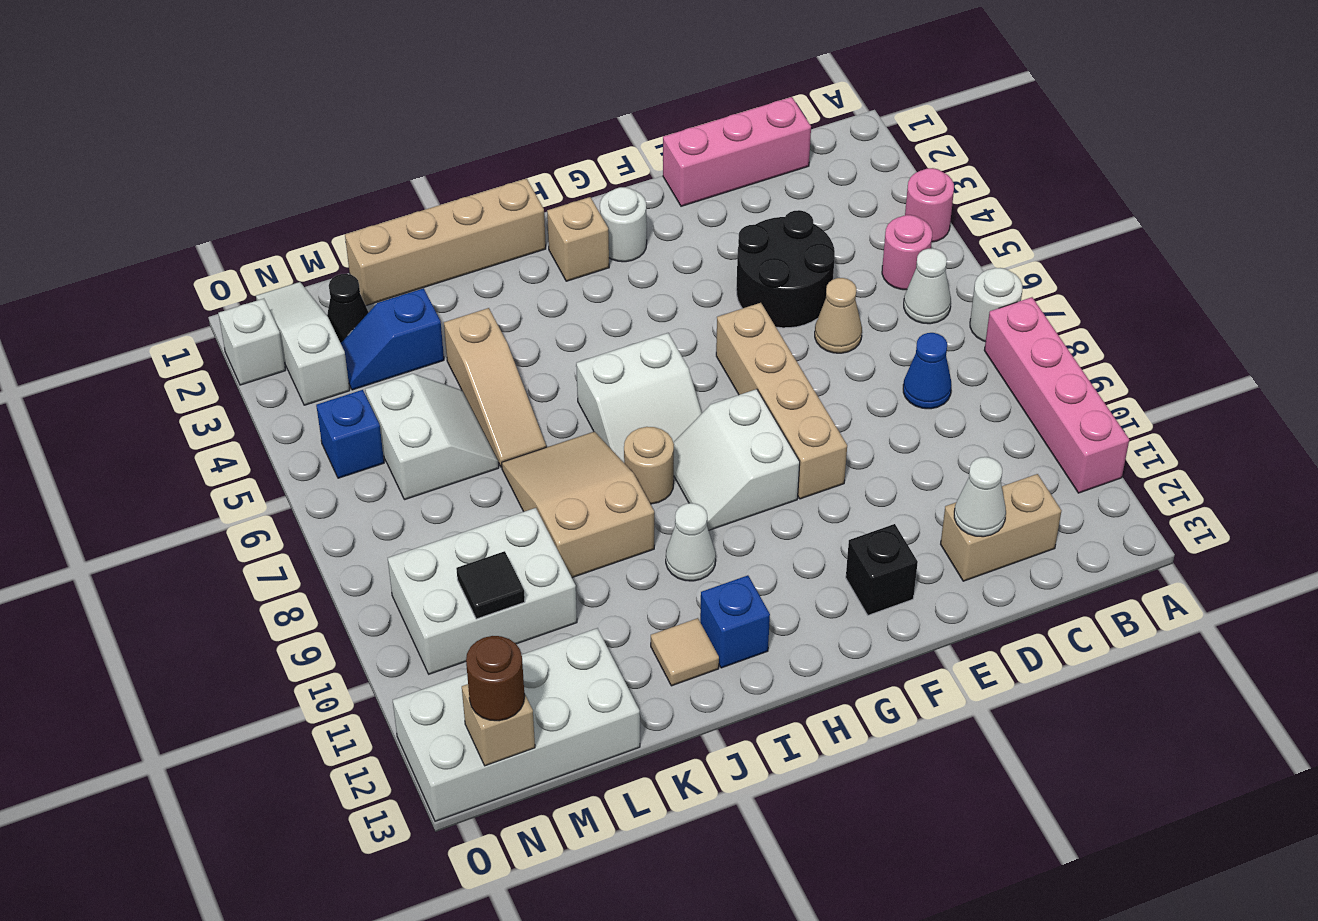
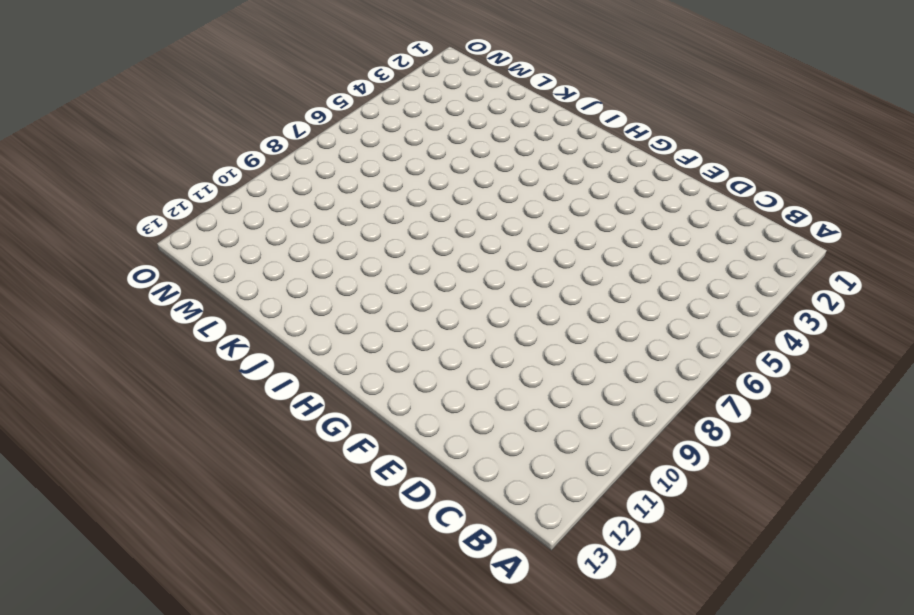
none -> pink round brick A4 level 1
none -> white round brick A7 level 1
none -> pink brick A8:A11 level 1
none -> pink round brick B5 level 1

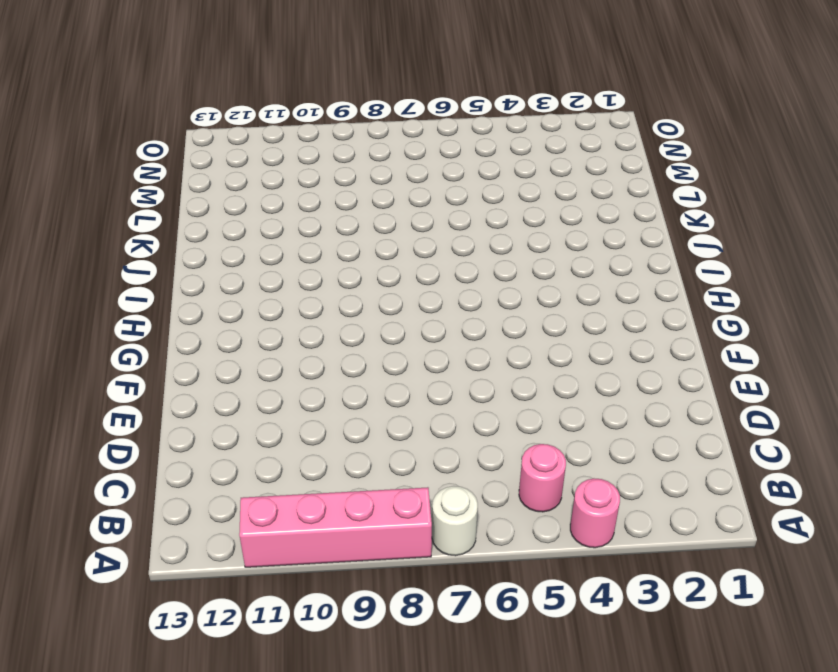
none -> white cone B6 level 1
none -> pink brick C1:E1 level 1
none -> blue cone C8 level 1
none -> tan brick C12:D12 level 1

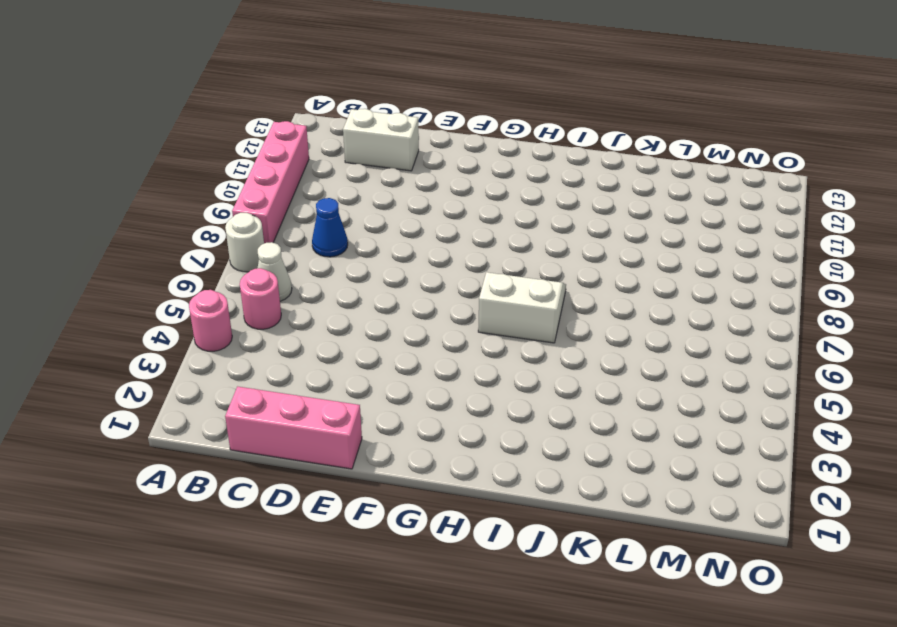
white brick C12:D12 level 1 -> tan brick C12:D12 level 1
none -> black round brick D4:E5 level 1
none -> tan cone D6 level 1
none -> tan brick F6:F9 level 1
none -> black brick F12 level 1

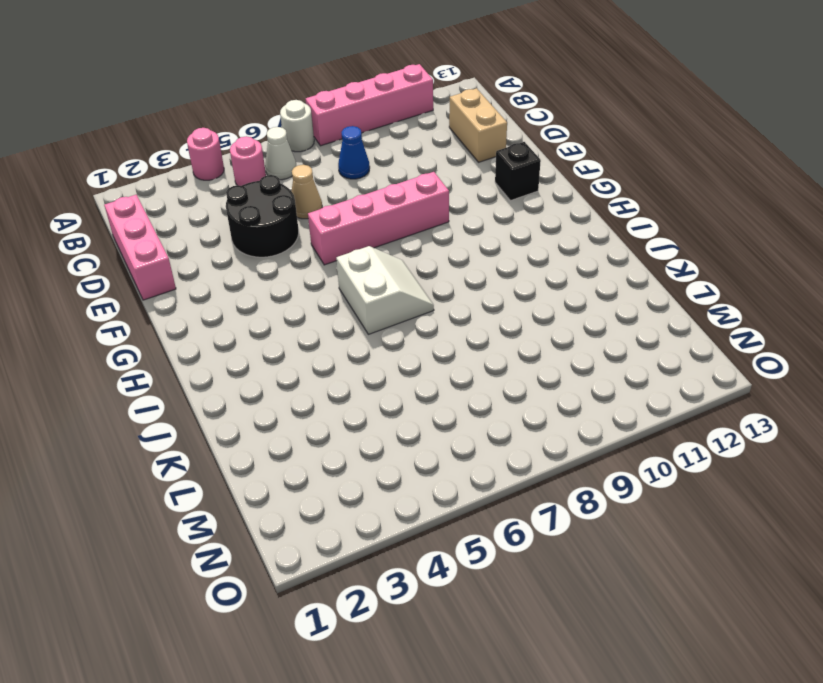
pink brick F6:F9 level 1 -> tan brick F6:F9 level 1
none -> white round brick G2 level 1
none -> white slope G8:H9 level 1 top G
none -> tan brick H2 level 1
none -> tan brick I1:L1 level 1

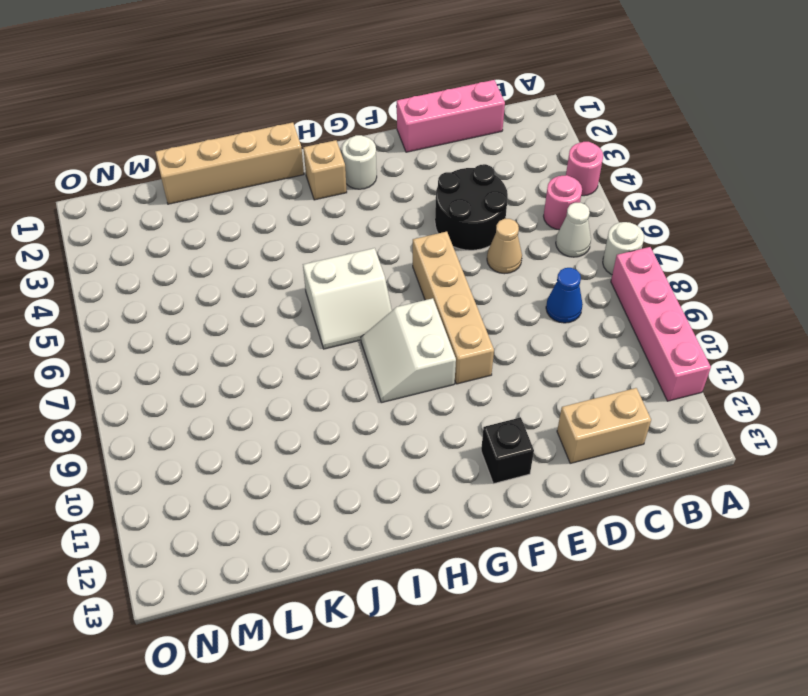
none -> tan round brick I8 level 1
none -> white cone I10 level 1
none -> blue brick I12 level 1
none -> tan slope J7:K9 level 1 top 9

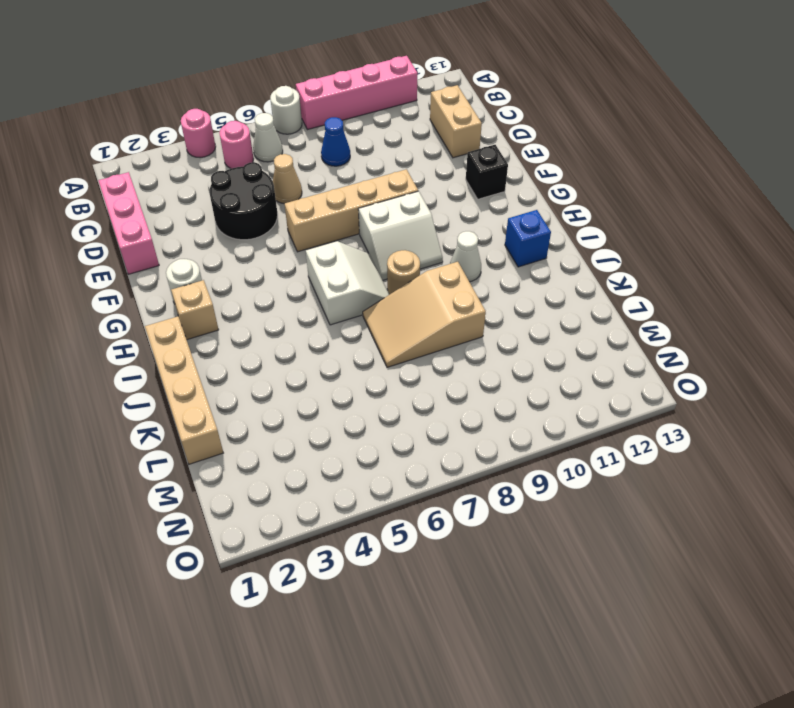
none -> tan tile J12 level 1
none -> tan slope K4:K6 level 1 top 4
none -> blue slope L3:M3 level 1 top L
none -> white slope L5:M6 level 1 top M

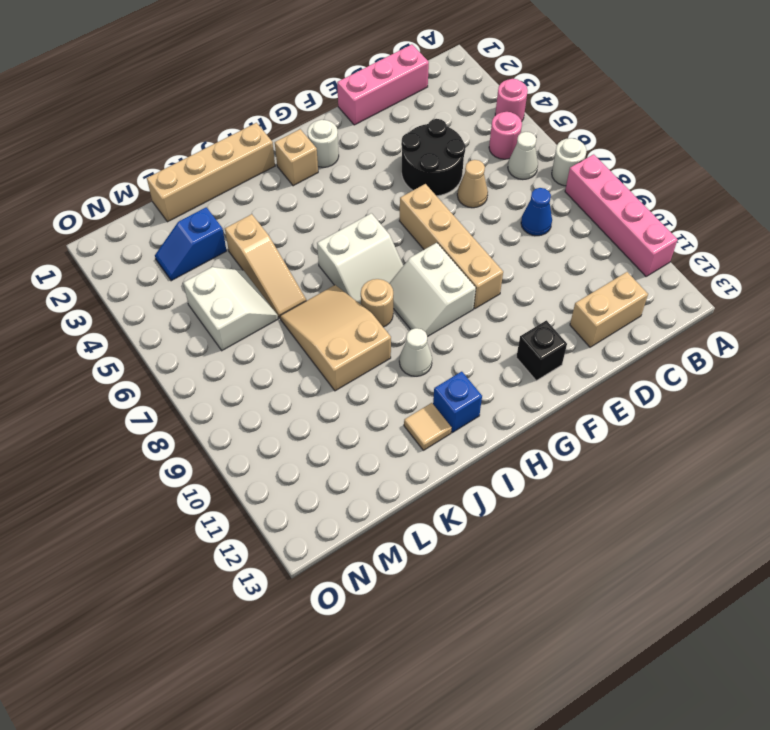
none -> white brick L9:N10 level 1
none -> white brick L12:O13 level 1
none -> black cone M2 level 1
none -> white slope N1:N3 level 1 top 3

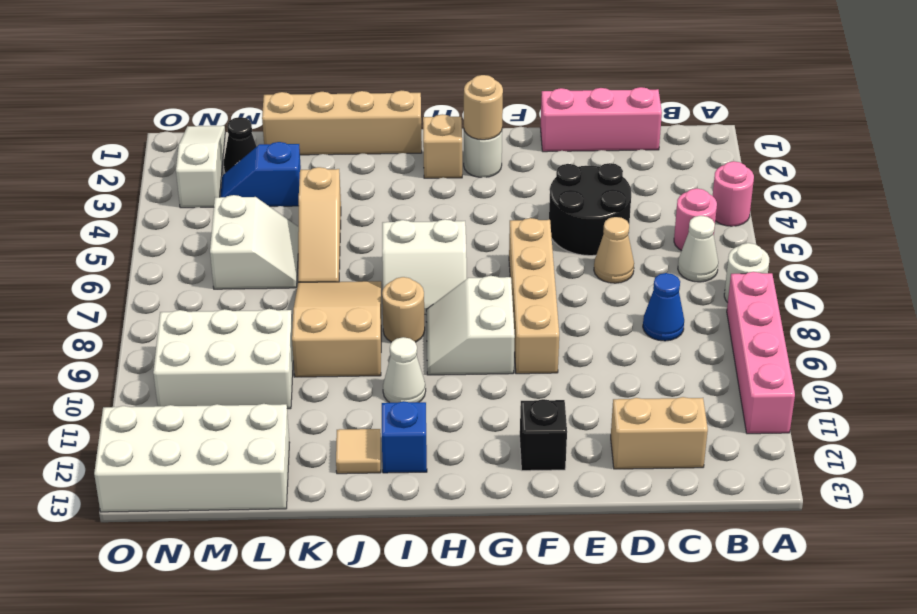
tan round brick G2 level 2 -> none
none -> blue brick N5 level 1
none -> white brick O2 level 1
none -> white cone D12 level 2
none -> black tile M10 level 2

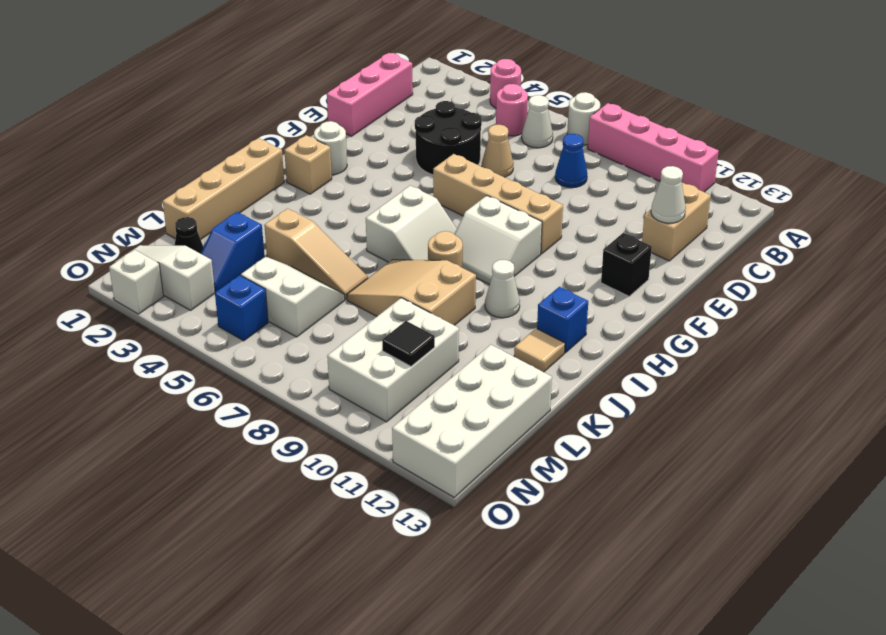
none -> tan brick N13 level 2
none -> brown round brick N13 level 3

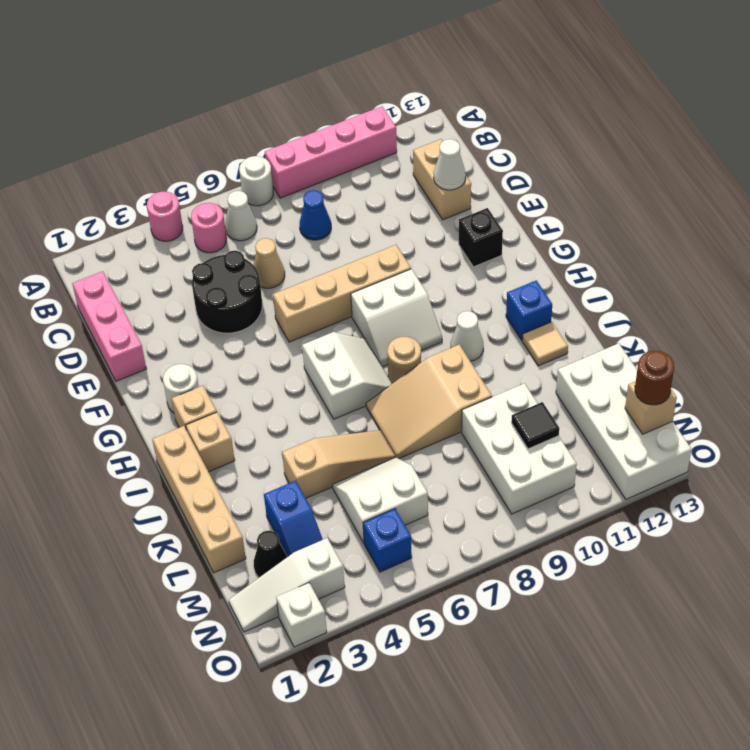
tan brick I2 level 1 -> none

